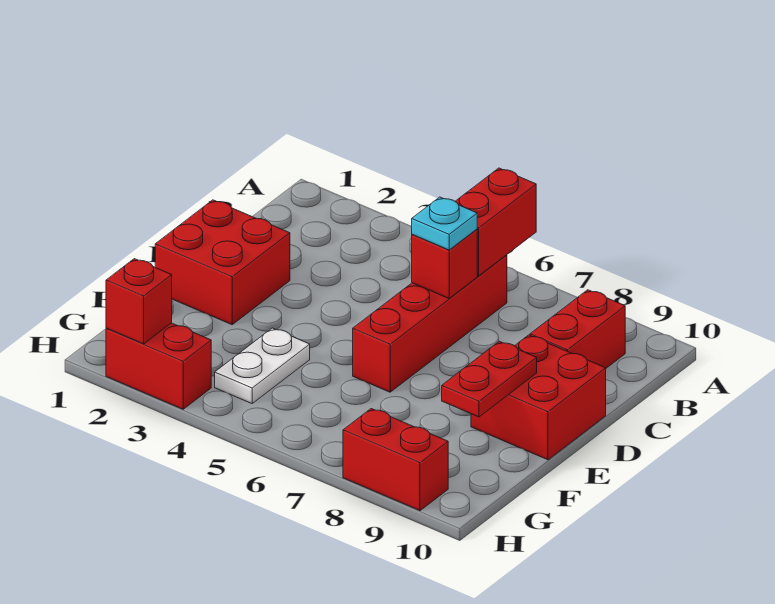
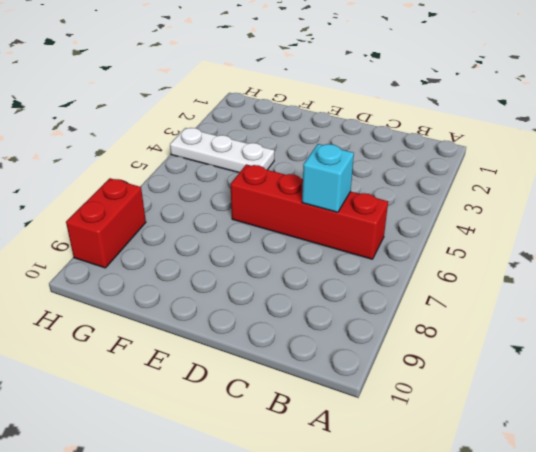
cyan brick C6 level 2 -> red brick C6 level 2
white plate F4:H4 level 1 -> white plate F4:G4 level 1
none -> red brick B9:C9 level 1
none -> red brick D1:E2 level 1
none -> red brick D9:E10 level 1

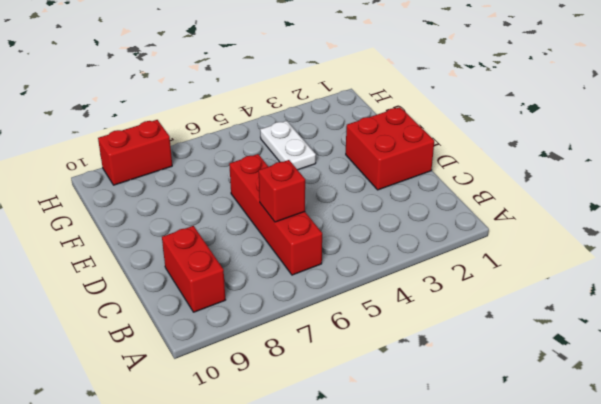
none -> red brick D9:E10 level 1
none -> red brick H2:H3 level 1
none -> red brick A6:B6 level 2

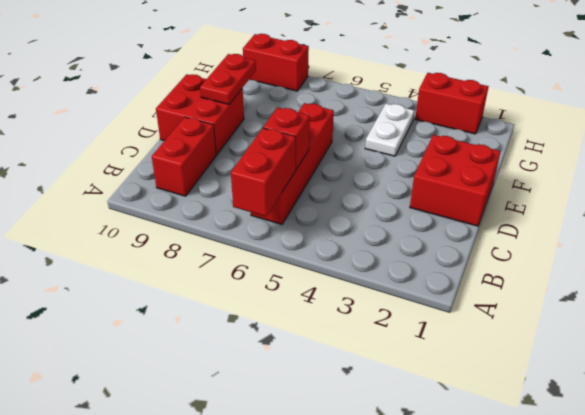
none -> red brick H2 level 2
none -> cyan plate C6 level 3

